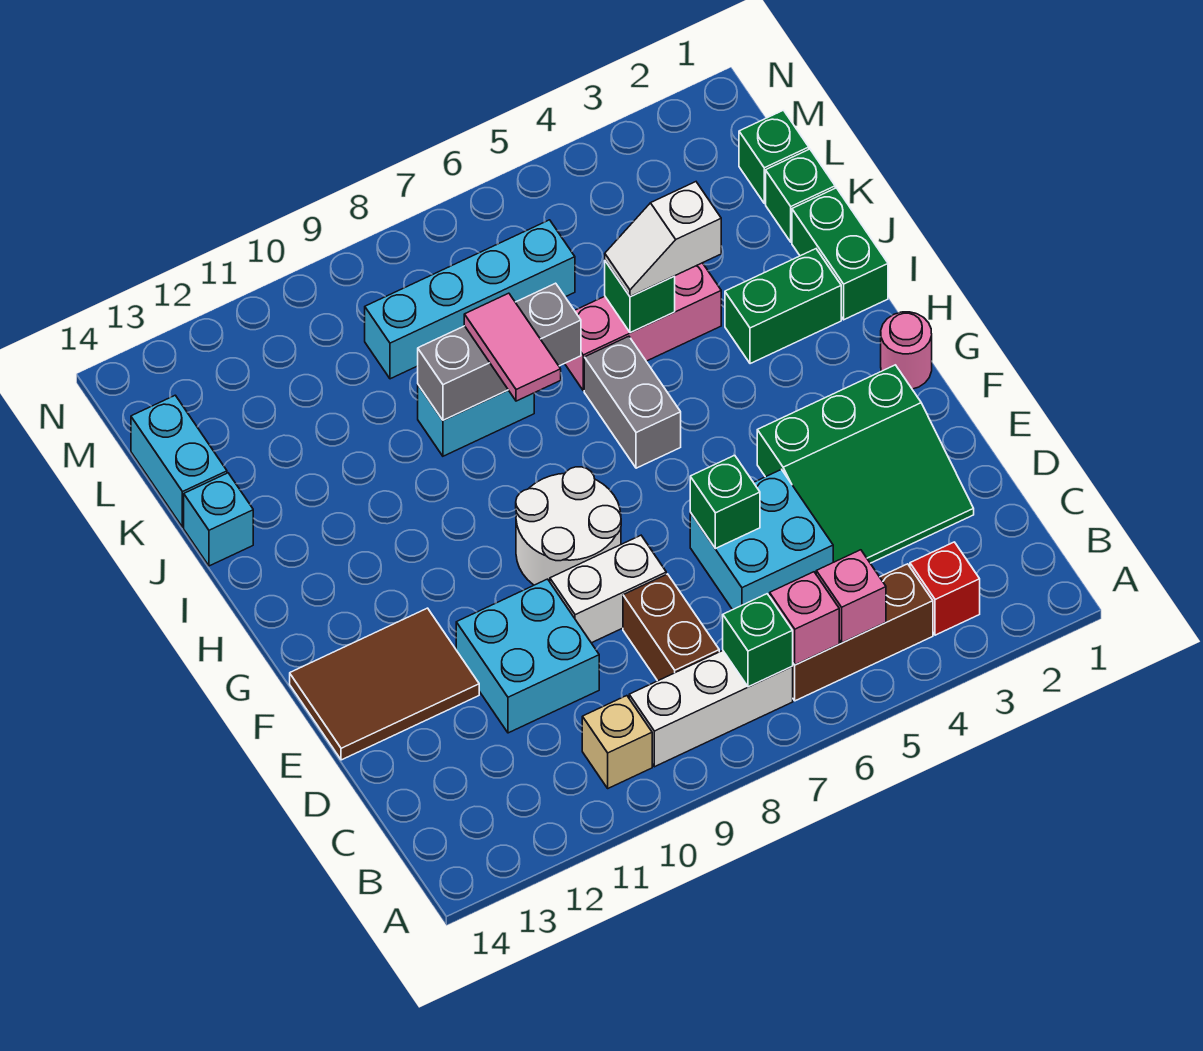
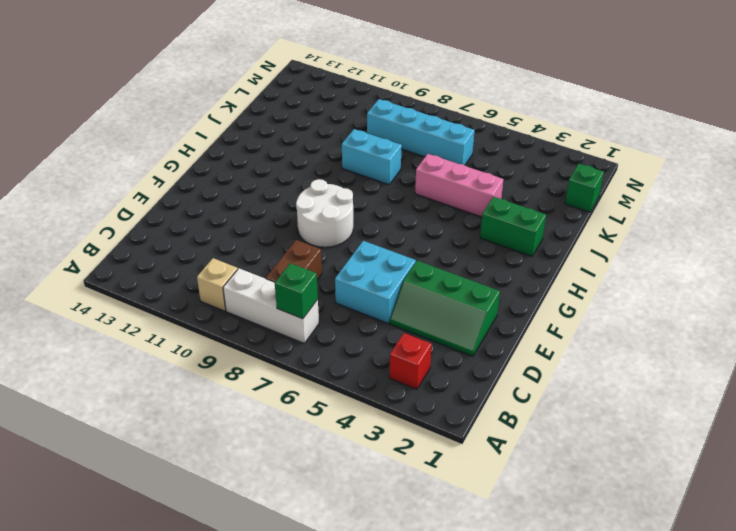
green slope D2:E4 level 1 top E -> green slope D2:F4 level 1 top F
none -> brown brick B4:B6 level 1
none -> cyan brick D10:E11 level 1
none -> white brick E8:E9 level 1
none -> brown tile E12:F14 level 1

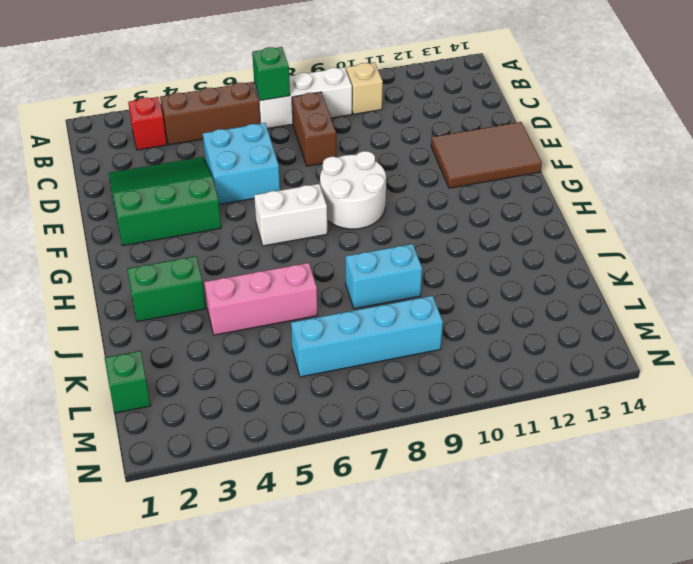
white brick G6:G7 level 1 -> white brick E8:E9 level 1
none -> cyan brick D10:E11 level 1
none -> pink round brick G1 level 1
none -> grey brick H6:I6 level 1
none -> green brick I1:J1 level 1

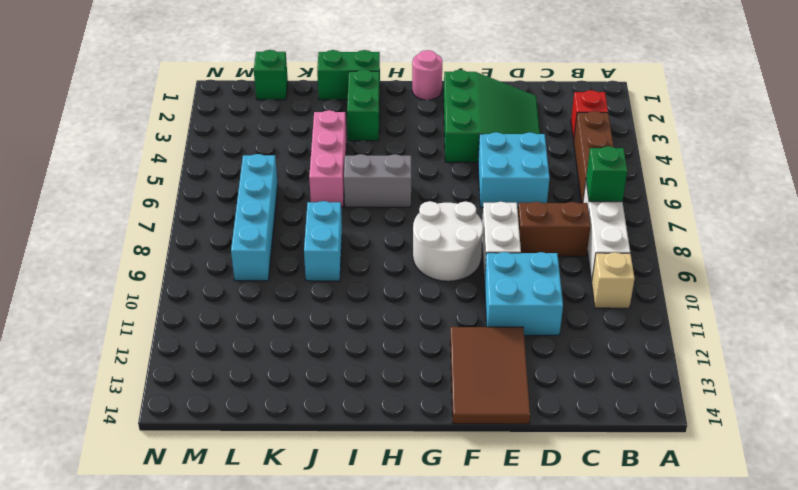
none -> cyan brick J14 level 1
none -> green brick K1 level 1
none -> cyan brick K14:L14 level 1
none -> pink brick B5 level 2

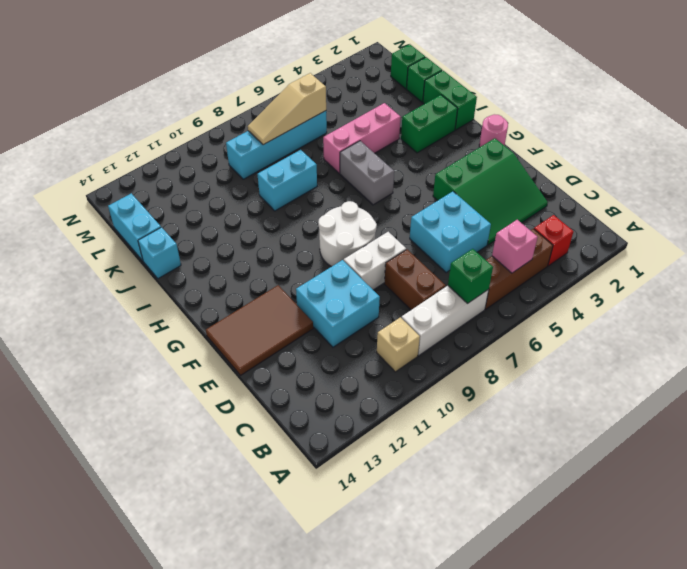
tan slope L6:L8 level 2 top 6 -> none
none -> pink brick B6 level 2
none -> green brick E6 level 2
none -> green brick J5 level 2
none -> grey brick J7:J9 level 2

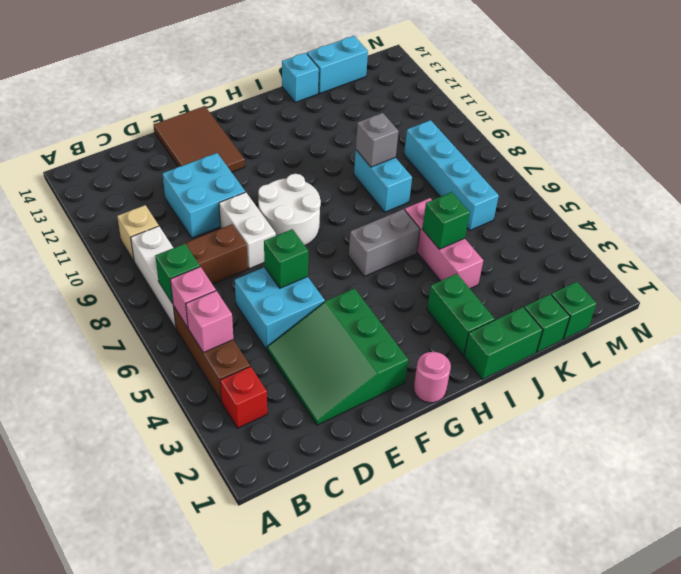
grey brick J9 level 2 -> grey brick J7:J9 level 2
none -> pink tile I8:J8 level 3
none -> white slope J4:J5 level 3 top 4

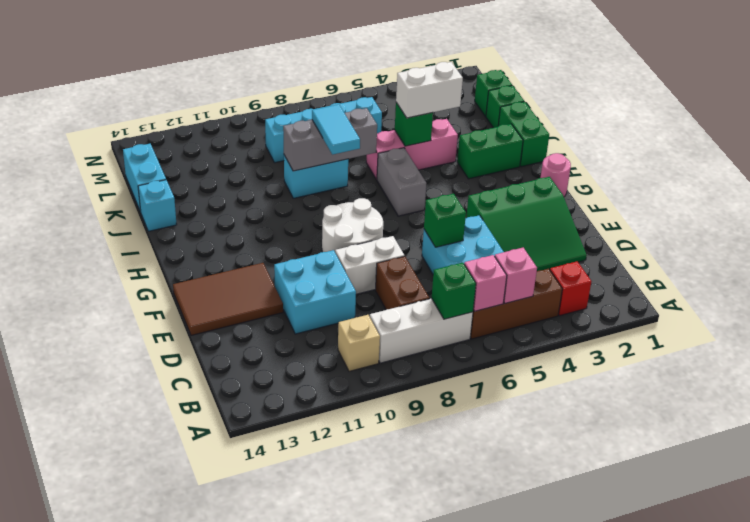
cyan tile I8:J8 level 3 -> pink tile I8:J8 level 3
white brick J4:J5 level 3 -> white slope J4:J5 level 3 top 4

